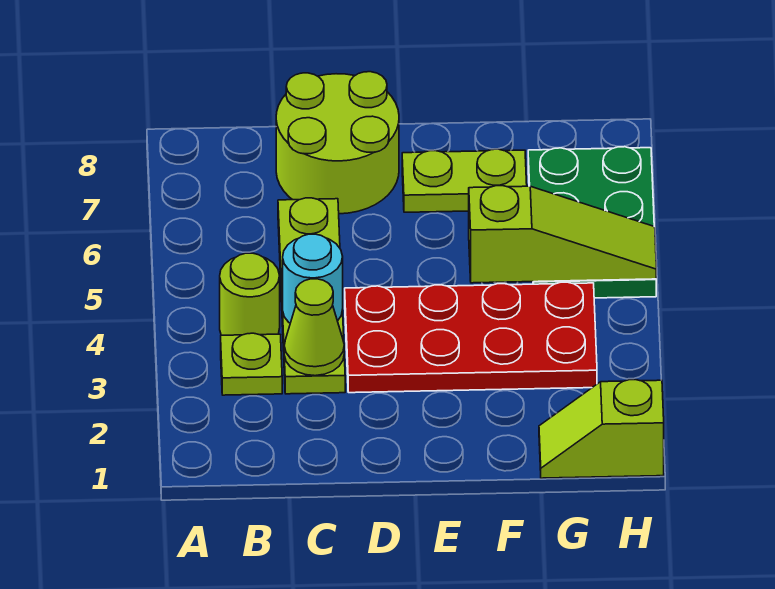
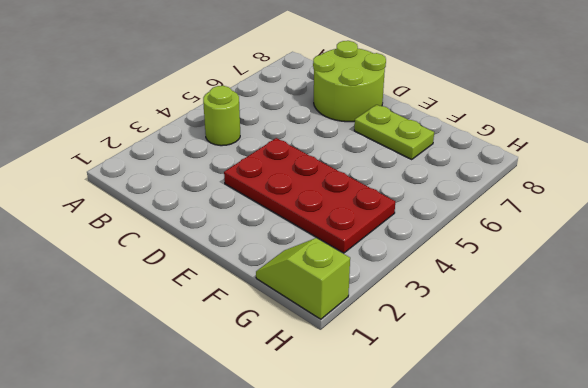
none -> lime plate B3 level 1
none -> lime plate C3:C6 level 1

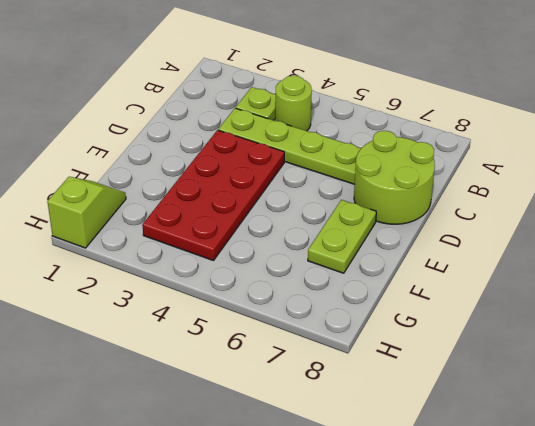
none -> green plate G5:H7 level 1
none -> lime cone C3 level 2

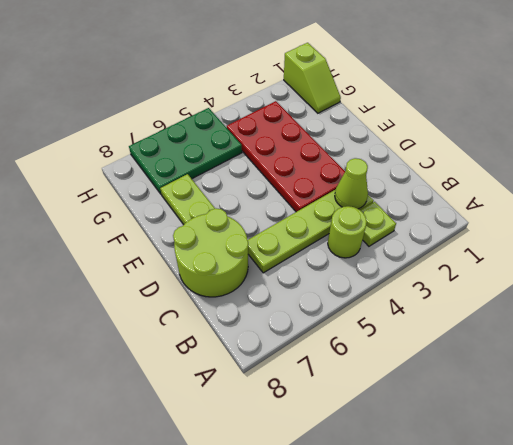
none -> cyan round brick C4 level 2
none -> lime slope F5:H5 level 2 top F

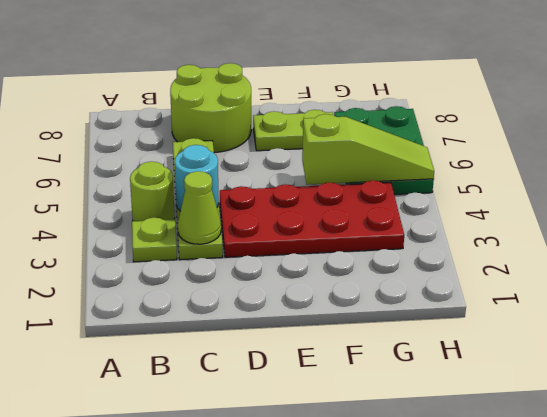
none -> lime slope G1:H1 level 1 top H

